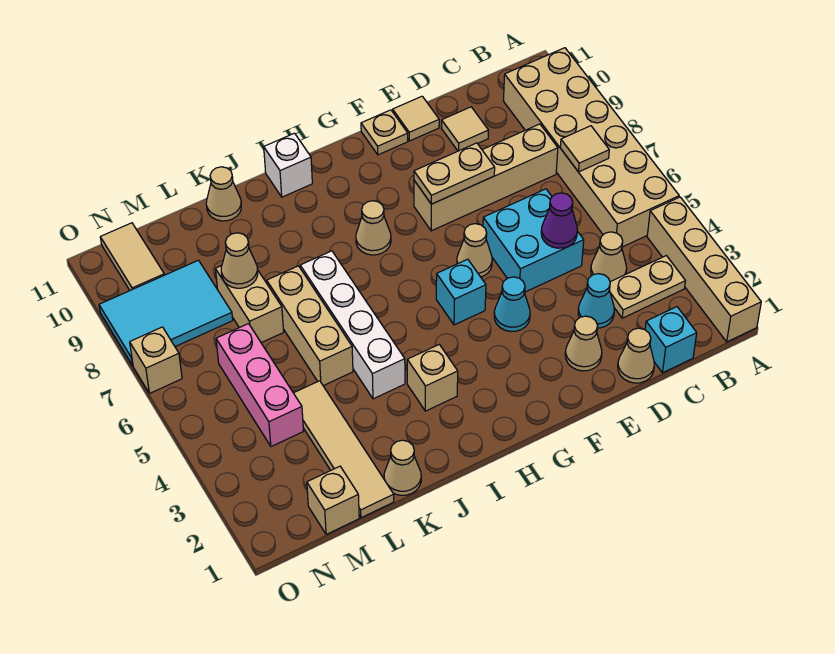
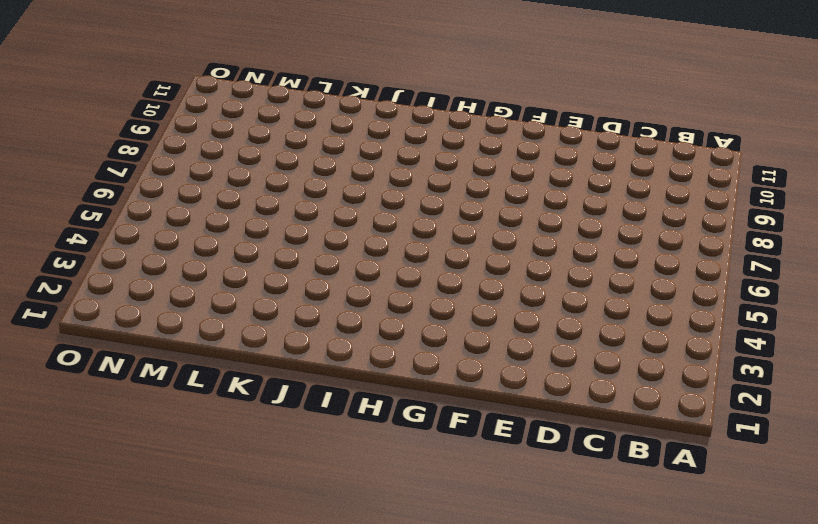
none -> tan brick A1:A4 level 1
none -> tan brick A5:B10 level 1
none -> tan plate B3:C3 level 1
none -> cyan brick C1 level 1

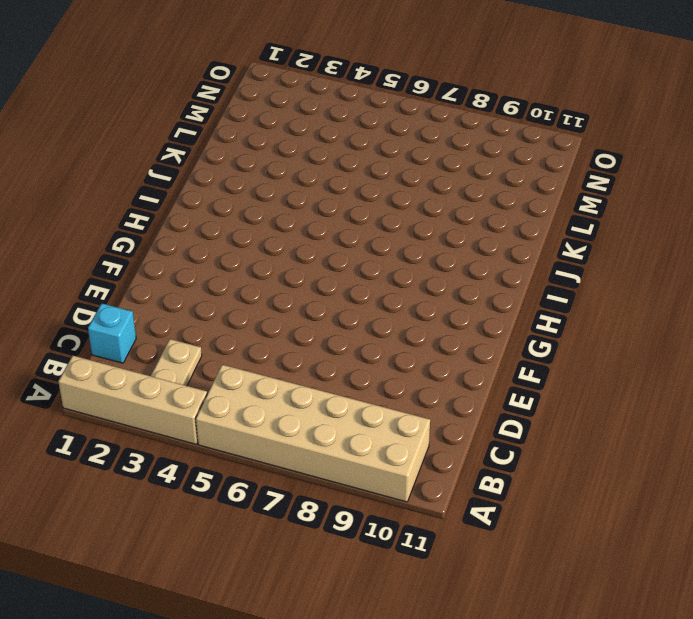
none -> tan cone C4 level 1
none -> tan brick C8:F8 level 1
none -> tan cone D1 level 1
none -> cyan cone D3 level 1

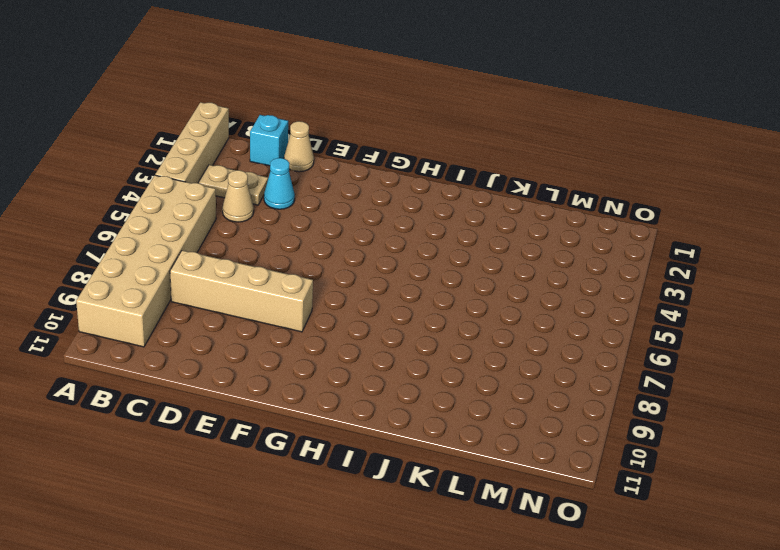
none -> cyan brick D5:E6 level 1
none -> tan tile D10 level 1
none -> tan cone E2 level 1
none -> tan tile E11 level 1

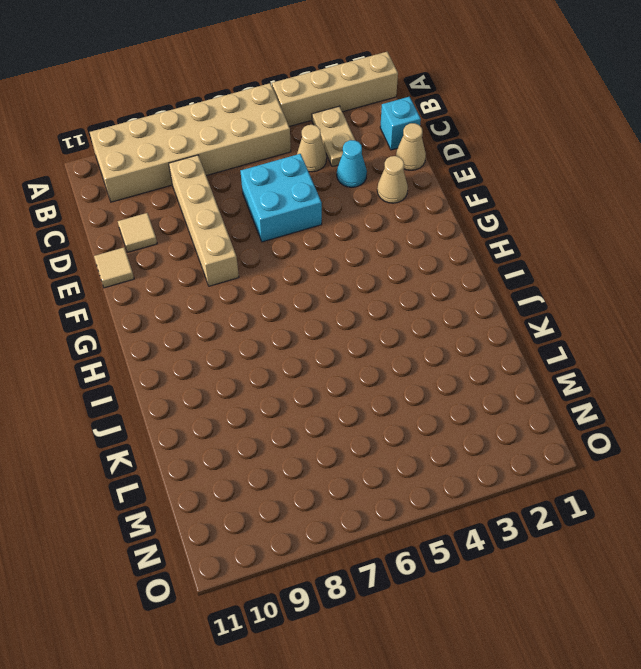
none -> cyan cone F4 level 1
none -> tan cone F6 level 1
none -> tan plate F11 level 1
none -> cyan brick G5 level 1

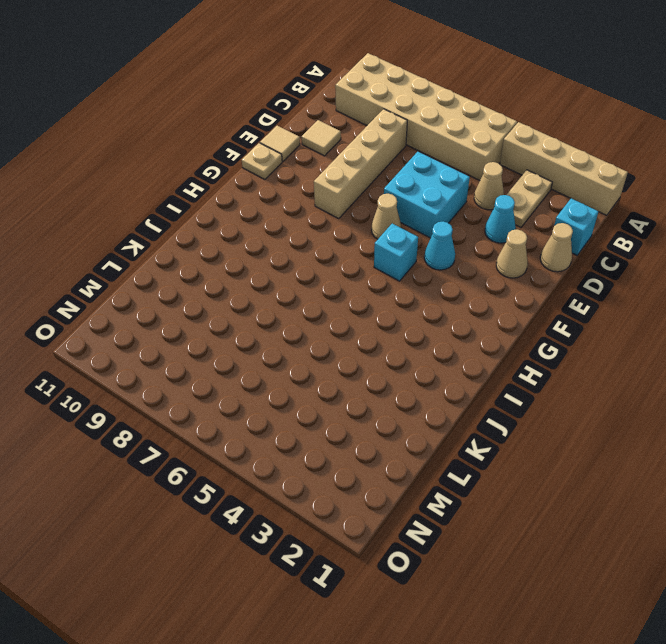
none -> tan cone H8 level 1
none -> tan brick I3 level 1
none -> white brick I11 level 1
none -> white brick J4:J7 level 1

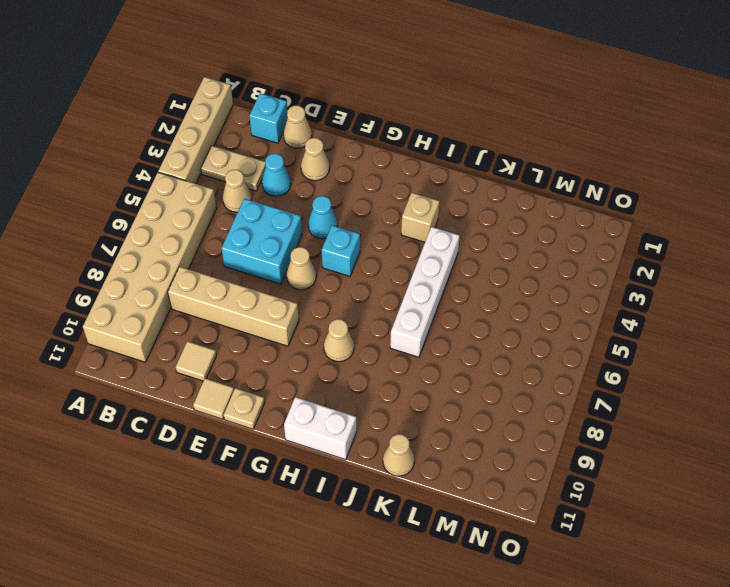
white brick H11:I11 level 1 -> white brick I11 level 1
none -> tan cone K1 level 1
none -> tan brick K5:K7 level 1
none -> tan tile L1:L4 level 1
none -> tan brick L7:L8 level 1

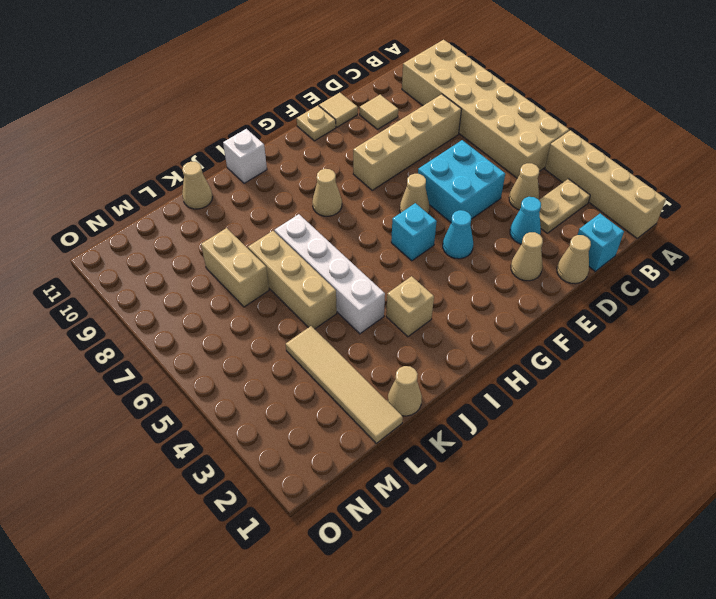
none -> tan brick M1 level 1
none -> pink brick M4:M6 level 1
none -> cyan tile M8:O9 level 1
none -> tan tile N10:N11 level 1

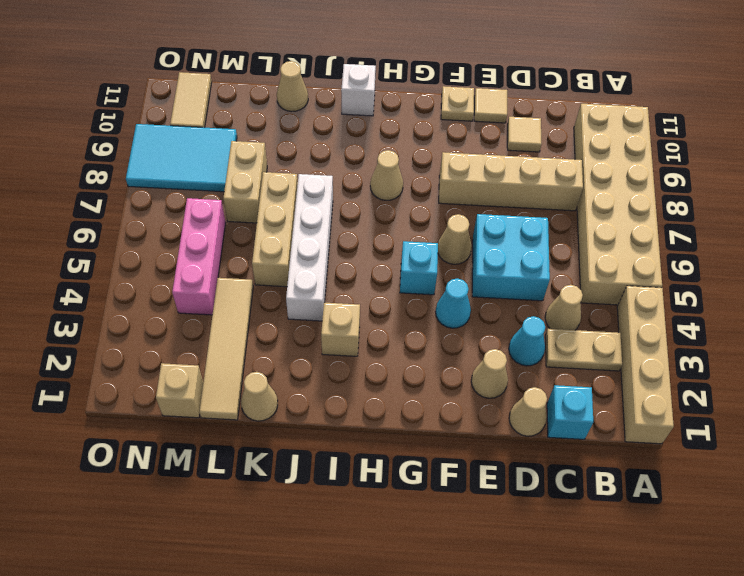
none -> tan brick O7 level 1
none -> tan tile B7 level 2
none -> purple cone D5 level 2
none -> tan plate E8:F8 level 2

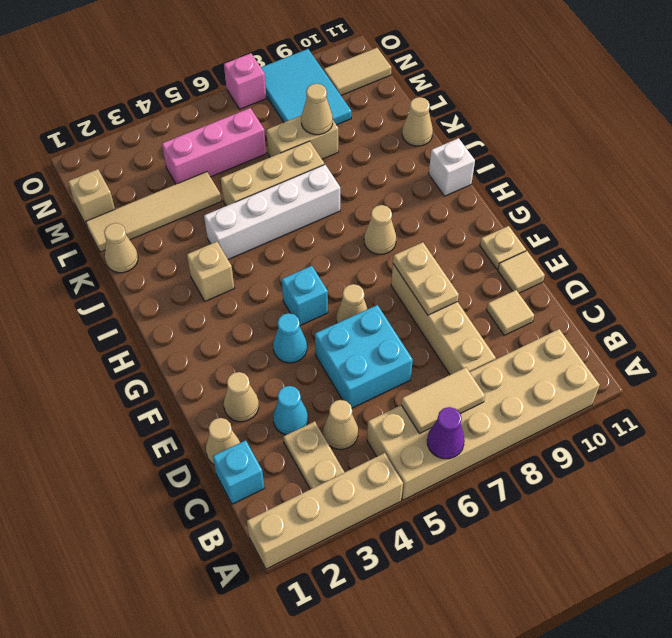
purple cone A6 level 2 -> purple cone D5 level 2
tan tile B6:B7 level 2 -> tan tile B7 level 2
pink brick O7 level 1 -> tan brick O7 level 1

